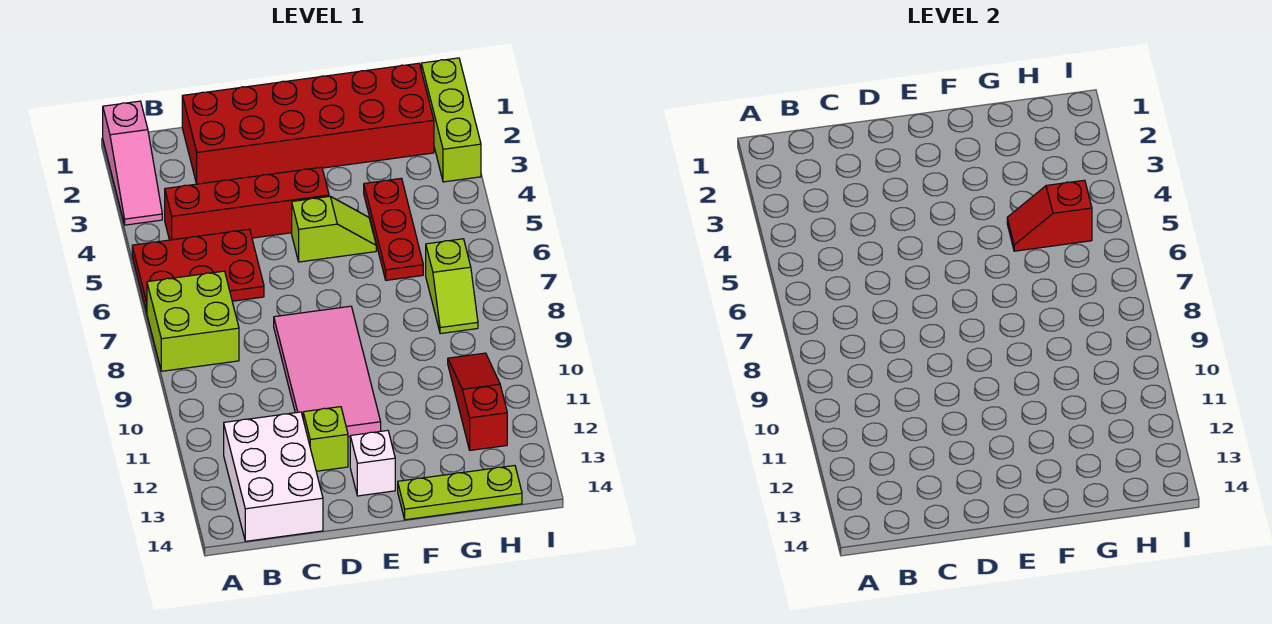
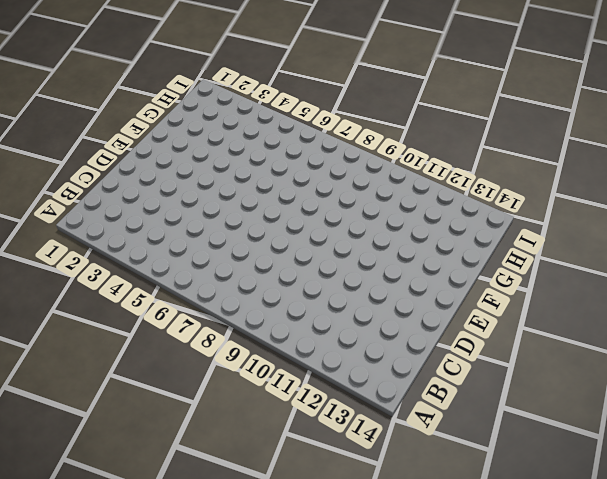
none -> pink slope A1:A3 level 1 top 1
none -> red plate A5:C6 level 1
none -> lime brick A7:B8 level 1

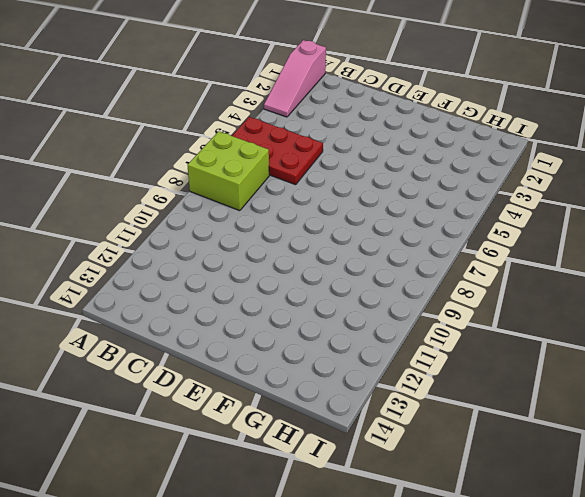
none -> red brick B4:E4 level 1
none -> white brick B12:C14 level 1
none -> red brick C1:H2 level 1

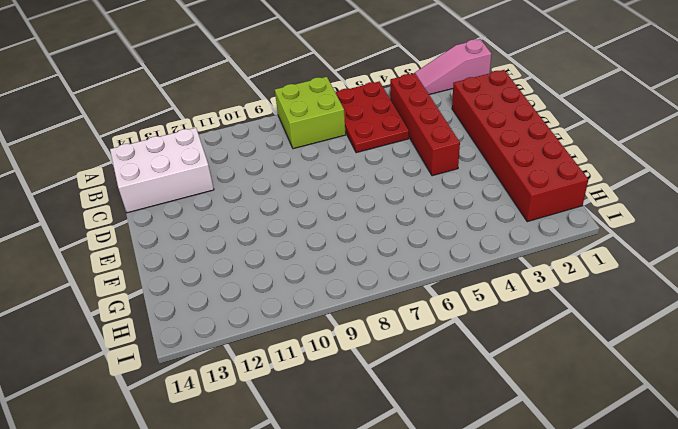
none -> pink tile D8:E11 level 1
none -> lime brick D12 level 1
none -> lime slope E5:F5 level 1 top E

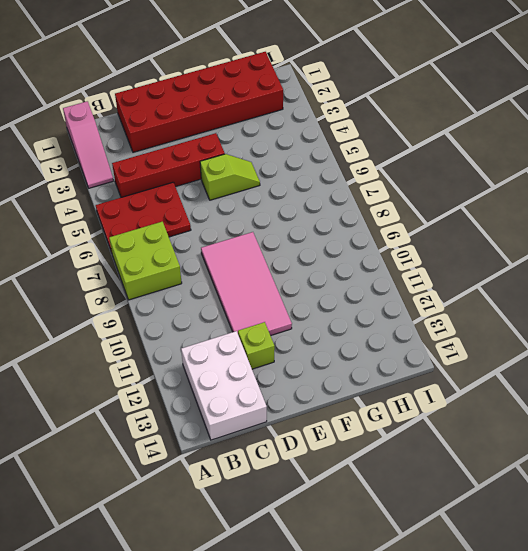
none -> white brick E13 level 1
none -> lime plate F14:H14 level 1
none -> red plate G4:G6 level 1

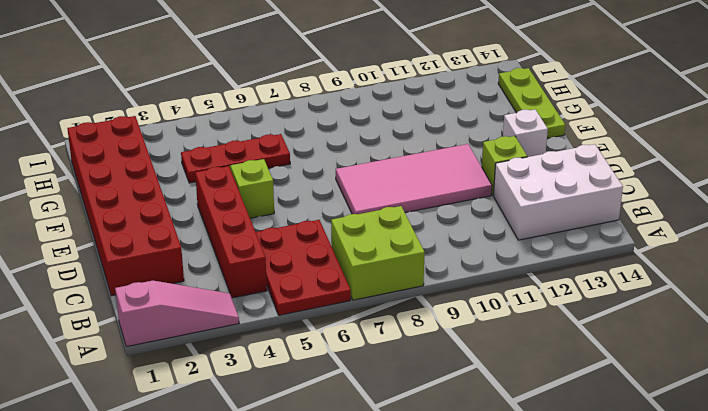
none -> lime slope H7:H8 level 1 top 7
none -> red slope H10:H12 level 1 top 12
none -> lime brick I1:I3 level 1

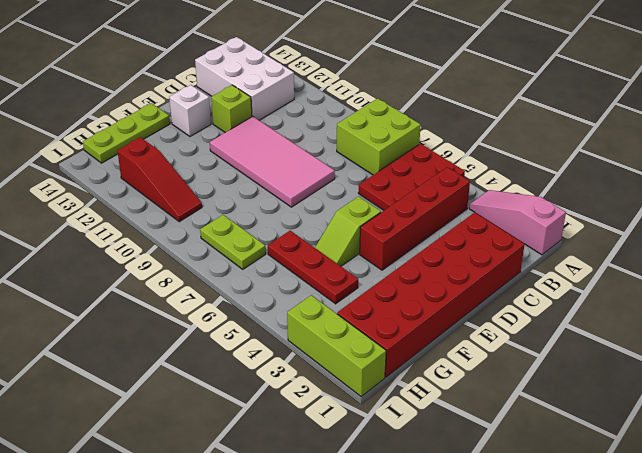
lime plate H7:H8 level 1 -> lime slope H7:H8 level 1 top 7
none -> red slope G5:H5 level 2 top H

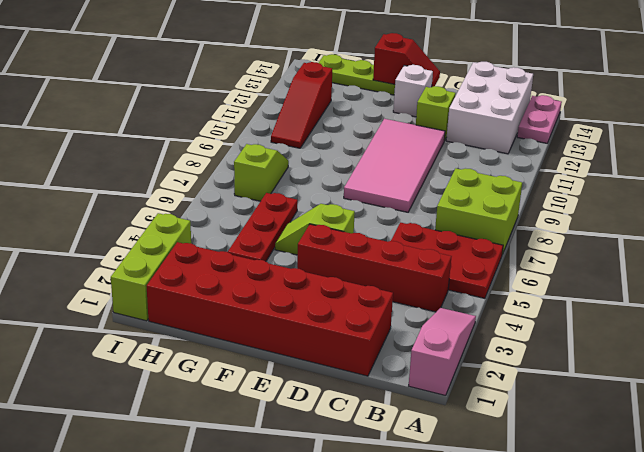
pink plate A13:A14 level 1 -> none
red slope E14:F14 level 2 top F -> red slope G5:H5 level 2 top H

